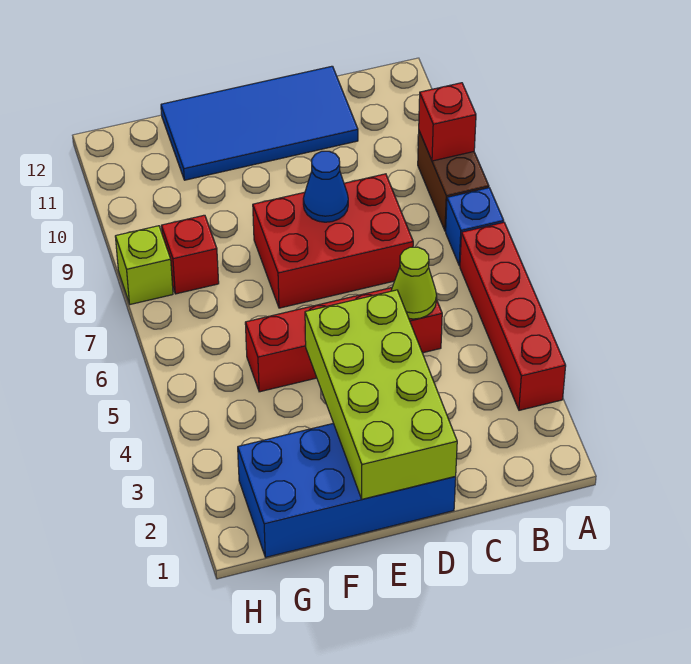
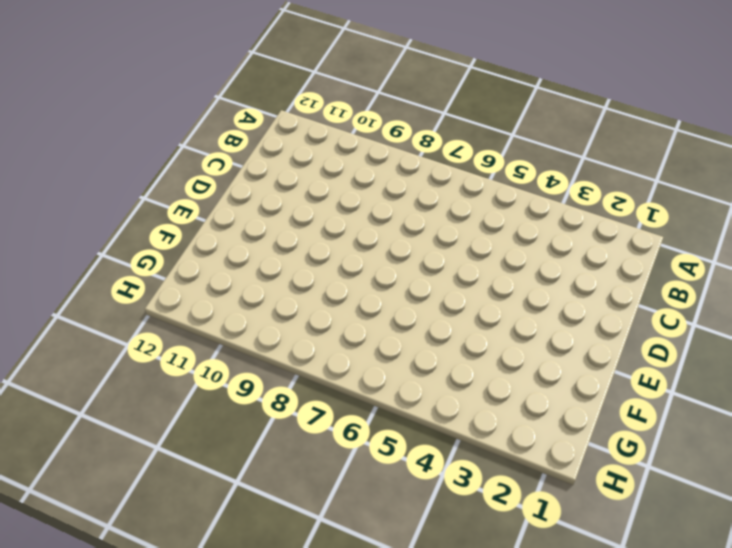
none -> red brick A3:A6 level 1
none -> blue brick A7 level 1
none -> brown brick A8:A9 level 1

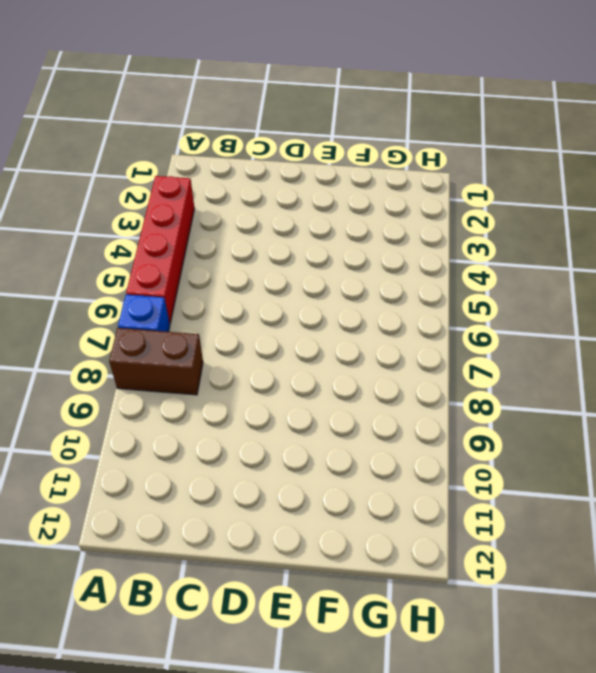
brown brick A8:B8 level 1 -> brown brick A8:A9 level 1
none -> red brick C5:F5 level 1
none -> red brick C7:E8 level 1
none -> blue tile C11:F12 level 1

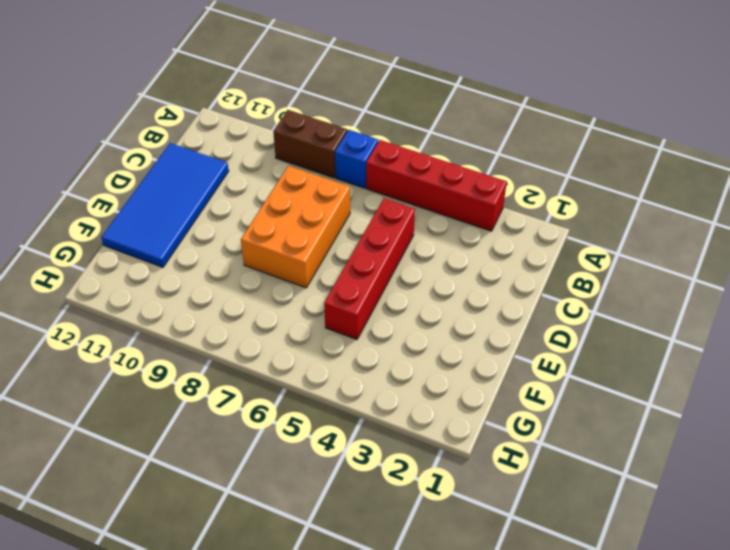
orange brick C7:E8 level 1 -> red brick C7:E8 level 1
none -> blue brick D1:G2 level 1
none -> red brick G8 level 1
none -> lime brick H8 level 1

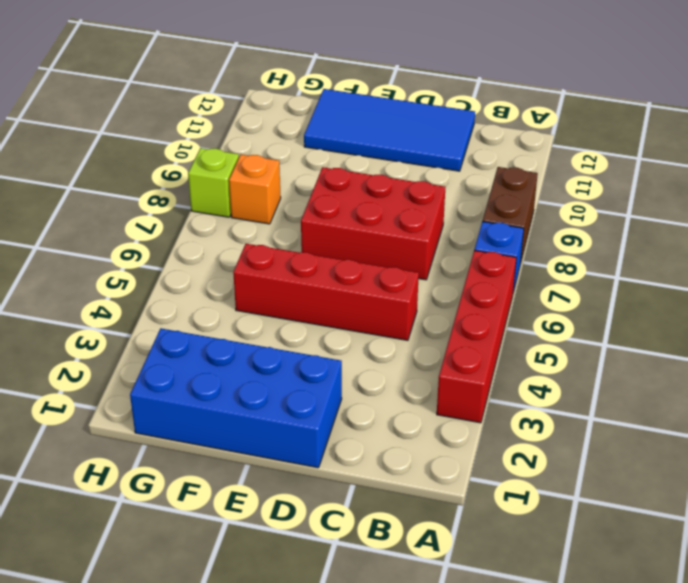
orange brick G8 level 1 -> red brick G8 level 1
none -> red brick A9 level 2
none -> lime cone C5 level 2
none -> lime brick D1:E4 level 2

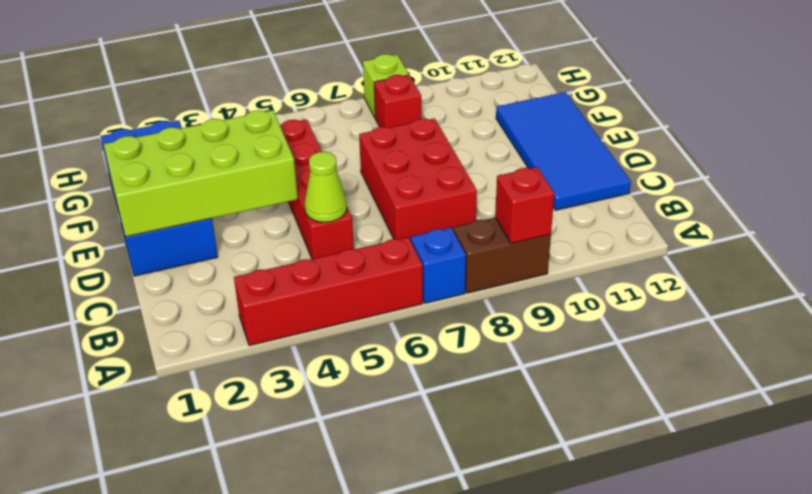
none -> blue cone D8 level 2

